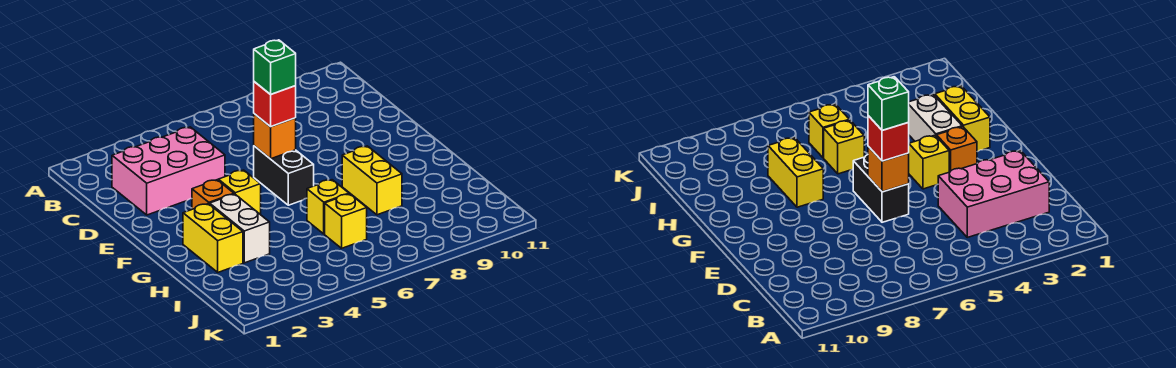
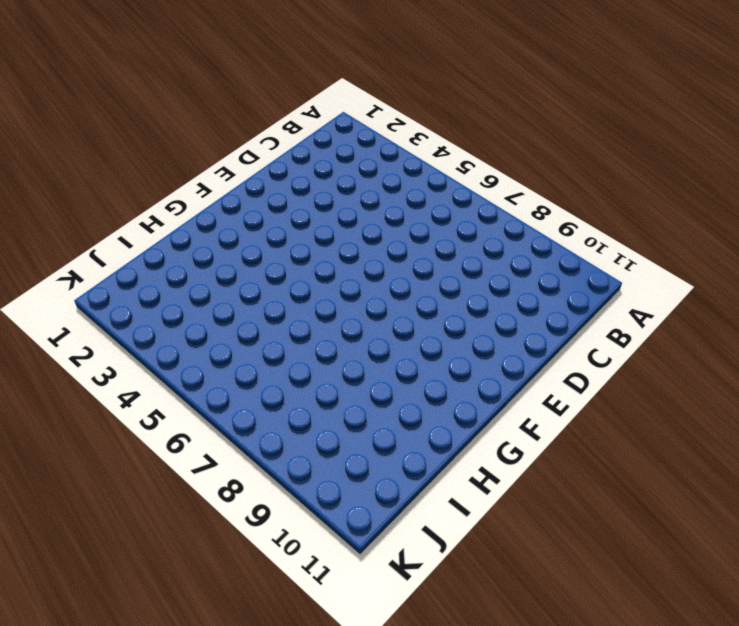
none -> pink brick C2:D4 level 1
none -> black brick E6:F6 level 1
none -> orange brick F3 level 1

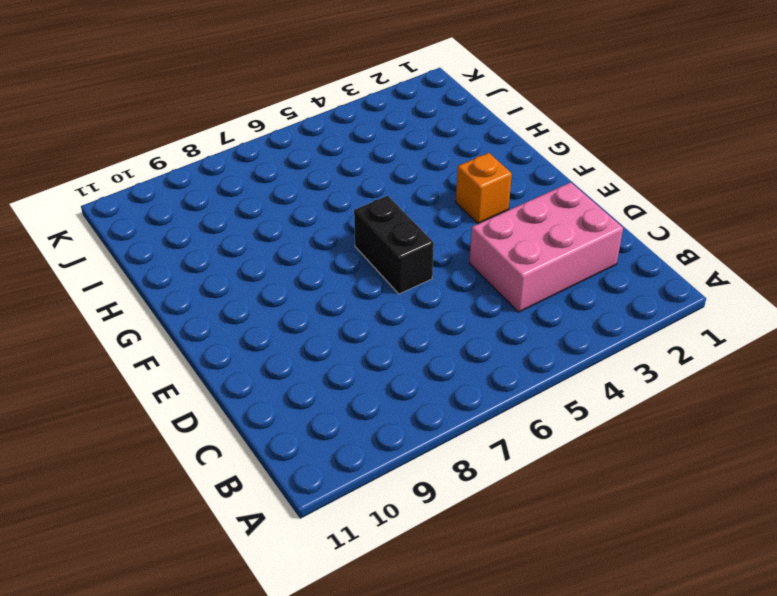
none -> yellow brick F4 level 1
none -> yellow brick G2:H2 level 1
none -> white brick G3:H3 level 1

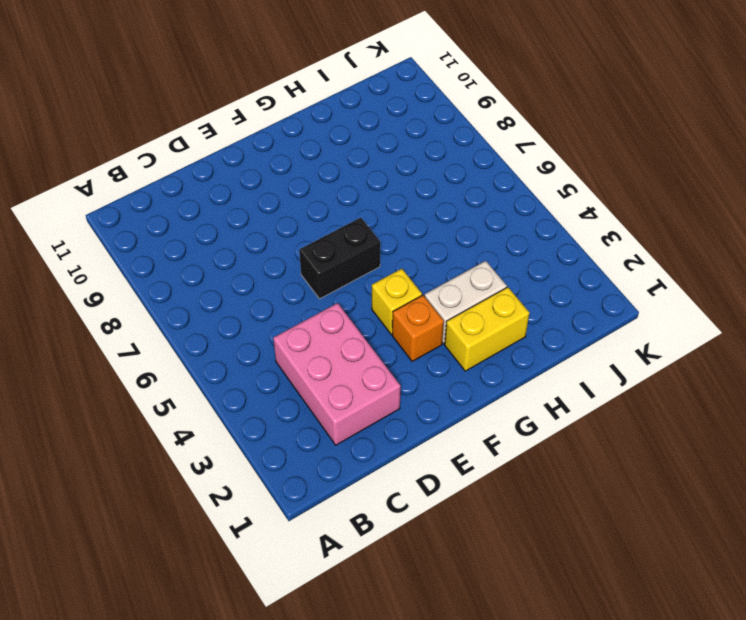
none -> yellow brick G8:H8 level 1
none -> yellow brick H6 level 1
none -> yellow brick I6 level 1

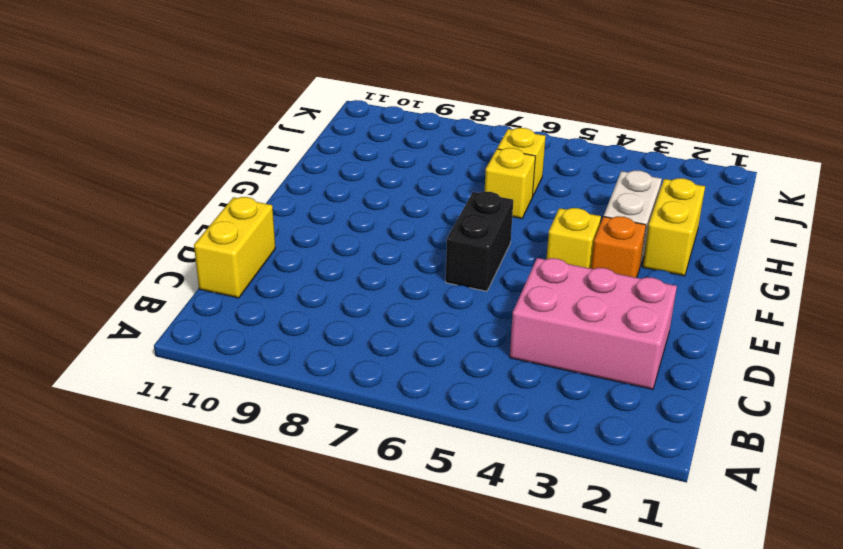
yellow brick C11:D11 level 1 -> yellow brick G8:H8 level 1
none -> orange brick E6 level 2
none -> red brick E6 level 3
none -> green brick E6 level 4

